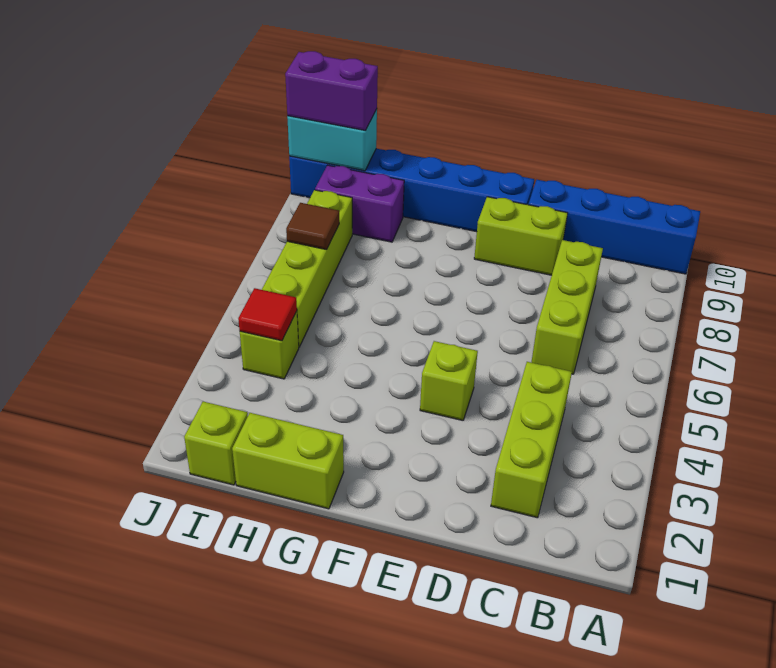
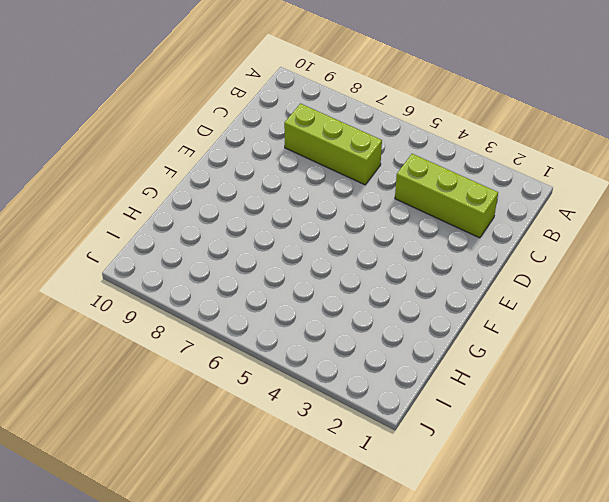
none -> blue brick A10:D10 level 1
none -> lime brick D9:E9 level 1
none -> lime brick E4 level 1

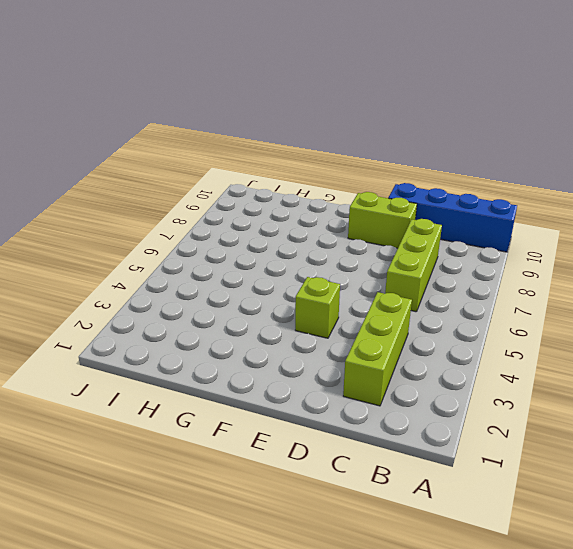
none -> blue brick E10:J10 level 1
none -> lime brick G1:H1 level 1
none -> purple brick H9:I9 level 1

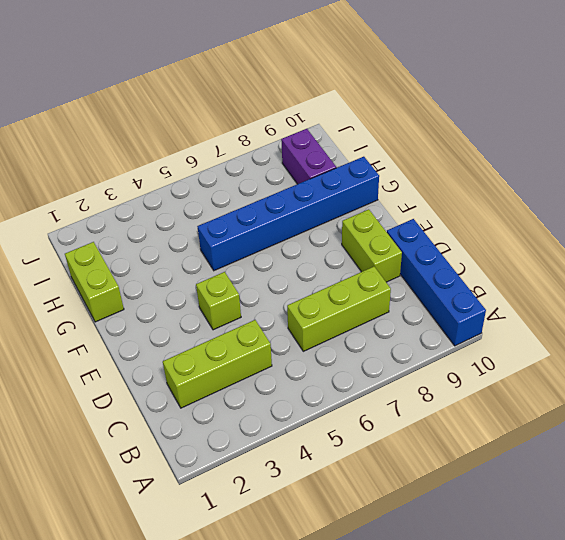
blue brick G5:G10 level 1 -> blue brick E10:J10 level 1
none -> lime brick I1 level 1
none -> lime brick I4 level 1
none -> lime brick I5:I8 level 1

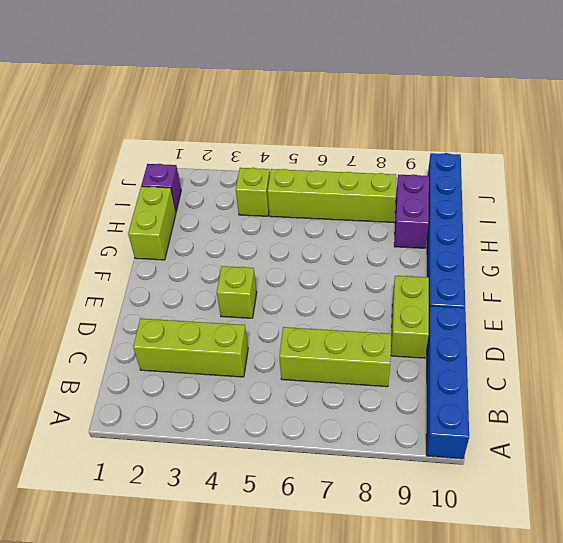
purple brick I1 level 1 -> lime brick I1 level 1
none -> red tile I4 level 2
none -> brown tile I7 level 2
none -> cyan brick I10:J10 level 2

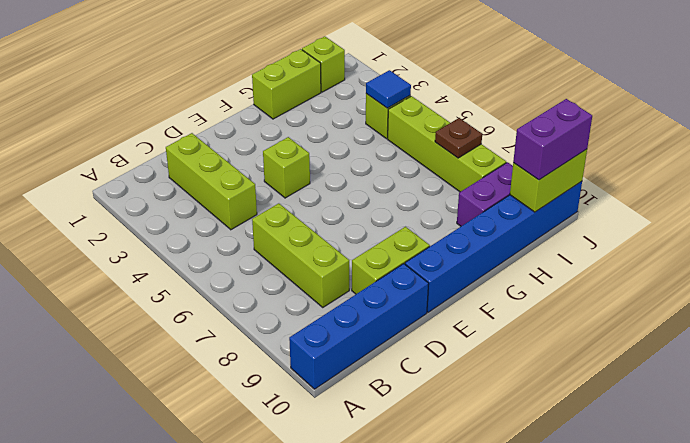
blue tile I4 level 2 -> red tile I4 level 2
brown plate I7 level 2 -> brown tile I7 level 2
lime brick I10:J10 level 2 -> cyan brick I10:J10 level 2

